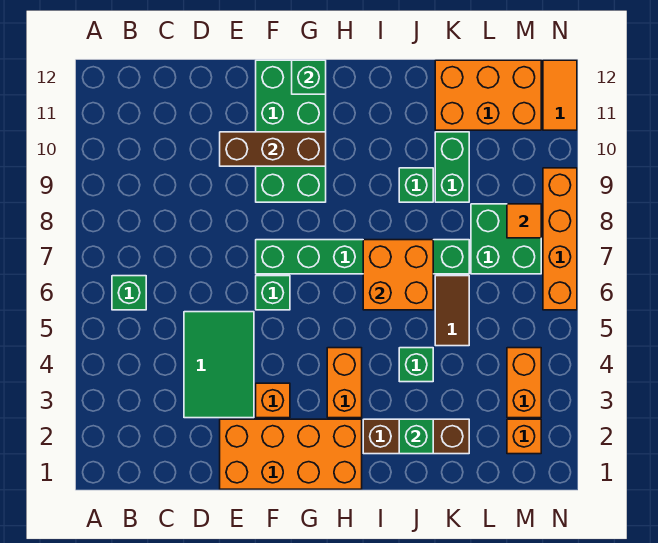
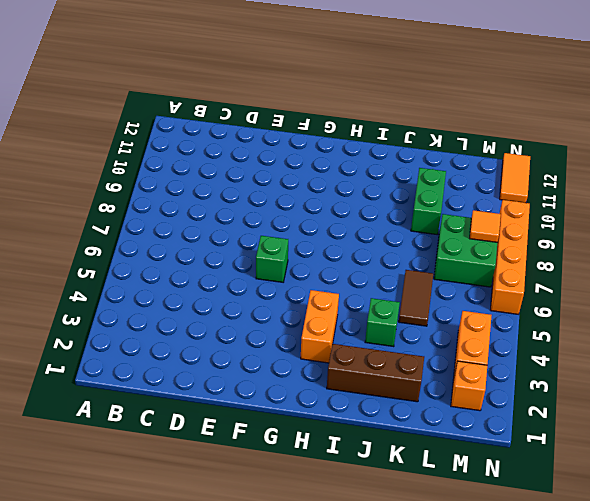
none -> green brick B6 level 1
none -> green tile D3:E5 level 1
none -> orange brick E1:H2 level 1

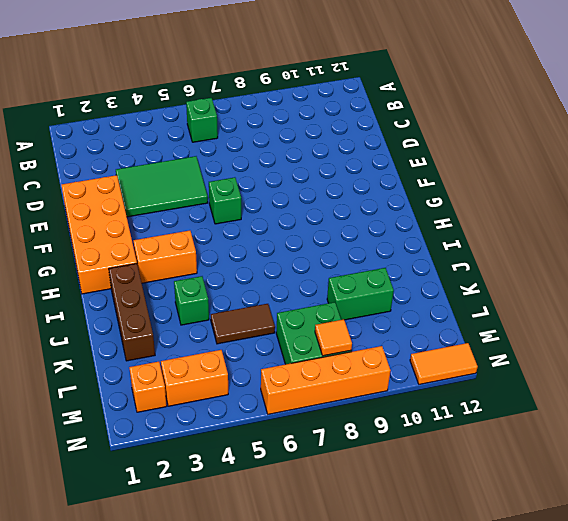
none -> orange brick F3 level 1
none -> green brick F7:K7 level 1
none -> green brick F9:G12 level 1

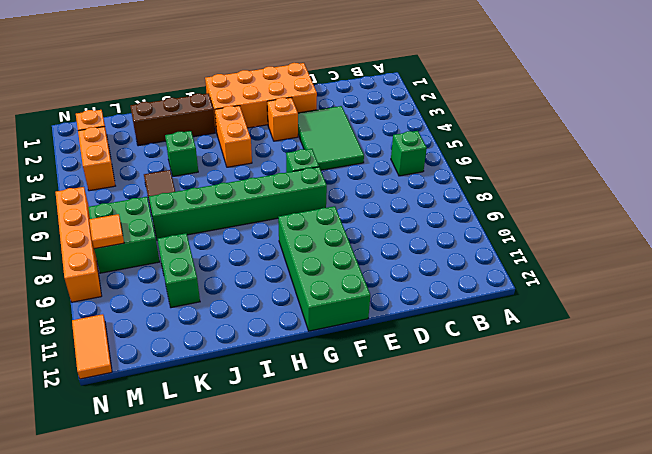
none -> green brick J9 level 1
none -> orange brick K11:M12 level 1
none -> brown brick E10:G10 level 2

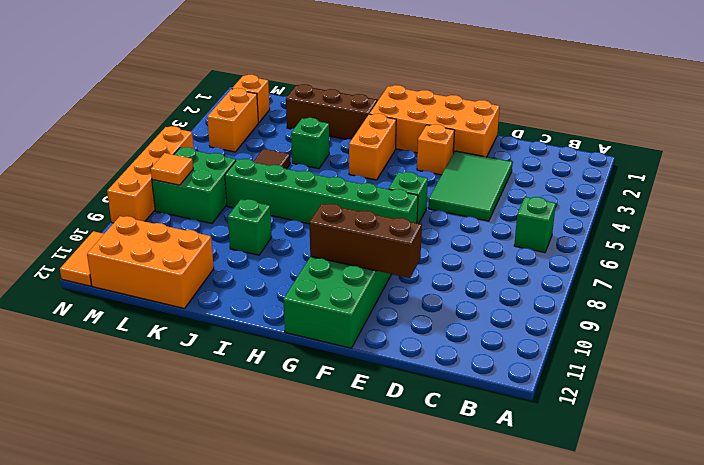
none -> green brick K9:K10 level 1
none -> green brick G12 level 2
none -> orange brick I6:J7 level 2

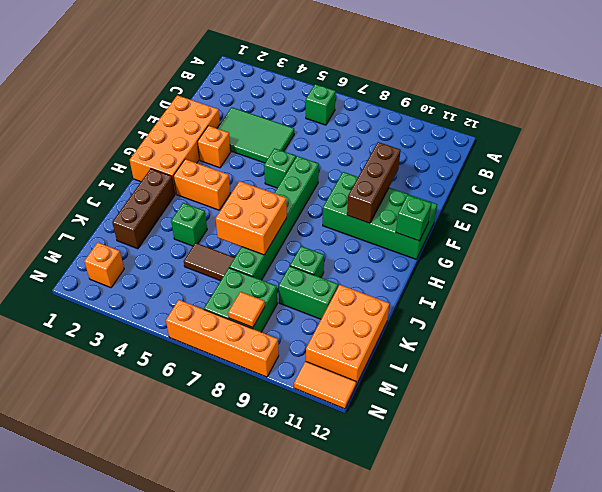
none -> orange brick M3:M4 level 1
none -> green brick J2 level 2

